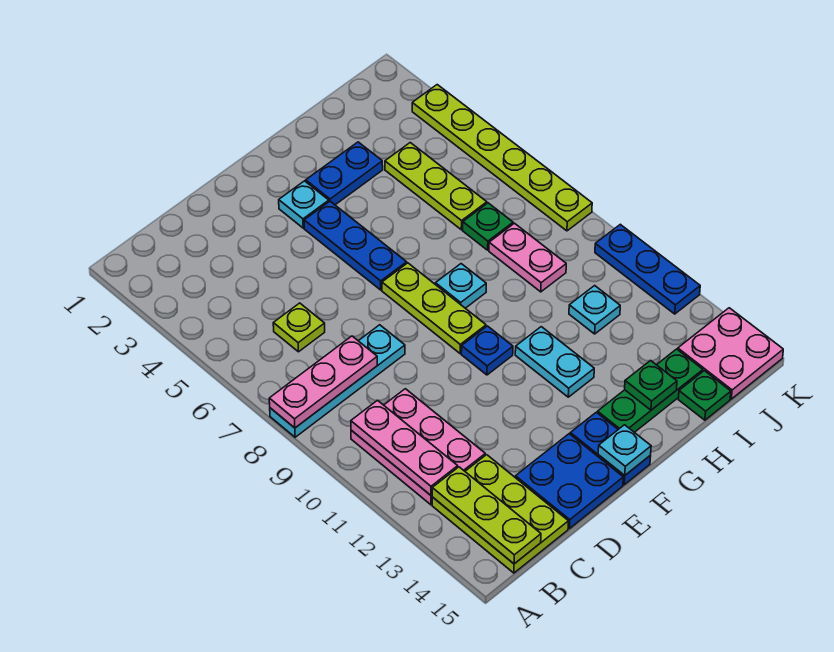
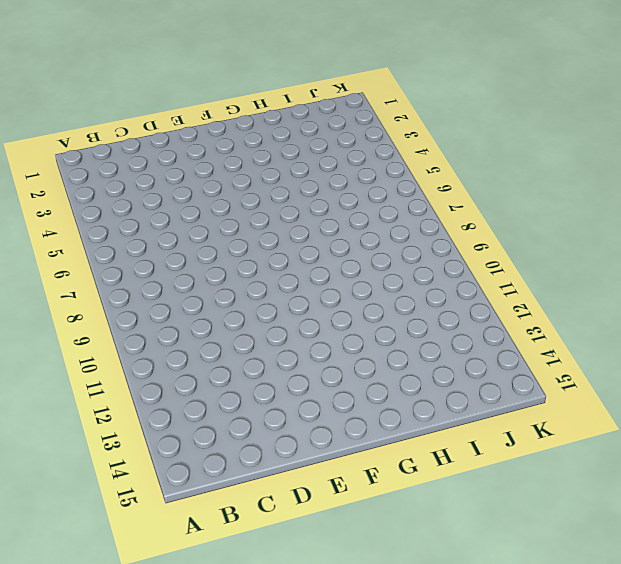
none -> cyan plate A8:D8 level 1
none -> pink plate B10:C12 level 1
none -> lime plate B13:C15 level 1

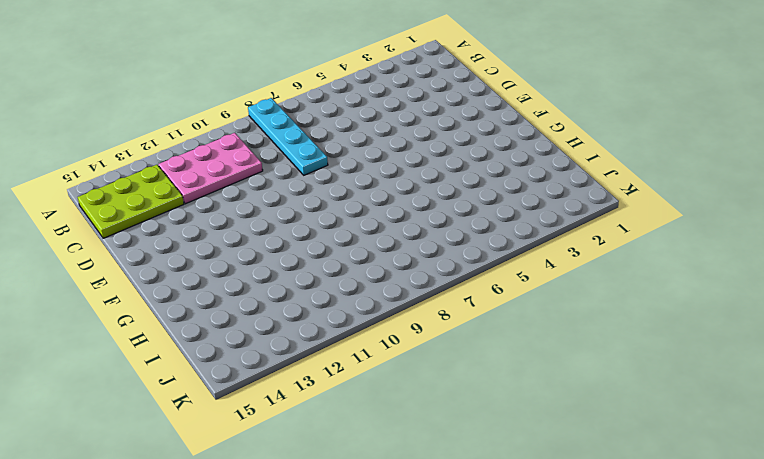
none -> lime plate C6 level 1
none -> blue plate D14:E15 level 1
none -> cyan plate F3 level 1

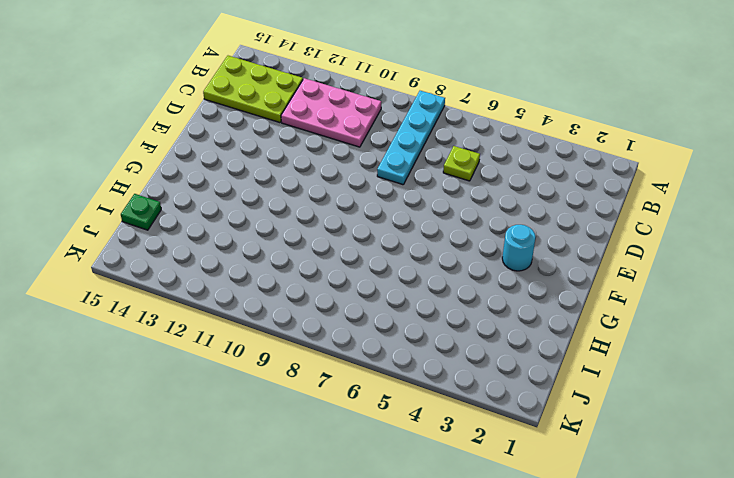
cyan round brick F3 level 1 -> cyan plate F3 level 1
none -> blue plate D14:E15 level 1
none -> blue plate F4:F6 level 1
none -> lime plate F7:F9 level 1

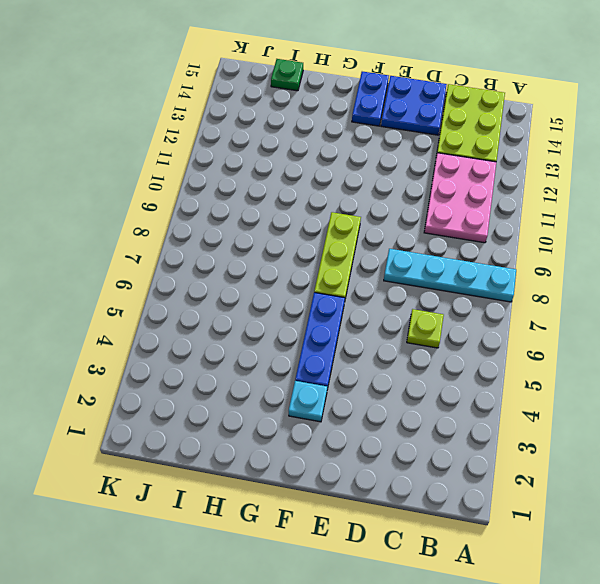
none -> blue plate F10 level 1
none -> blue plate G3:H3 level 1
none -> cyan plate G8 level 1

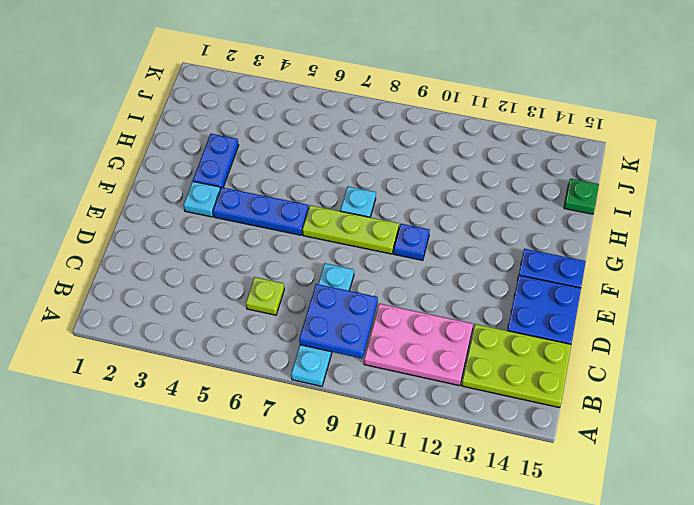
blue plate B8:C9 level 2 -> pink plate A8:C8 level 2
none -> cyan plate G11:G12 level 1
none -> green plate G14:I14 level 1
none -> lime plate I4:I6 level 1

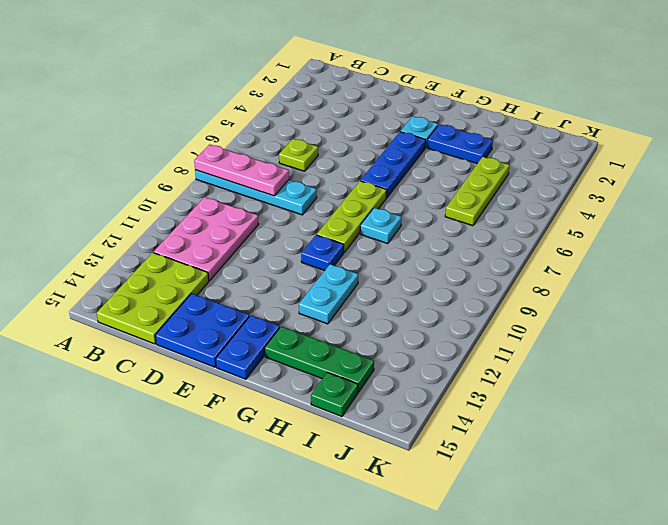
none -> green plate I7 level 1
none -> pink plate I8:I9 level 1
none -> cyan plate I11 level 1

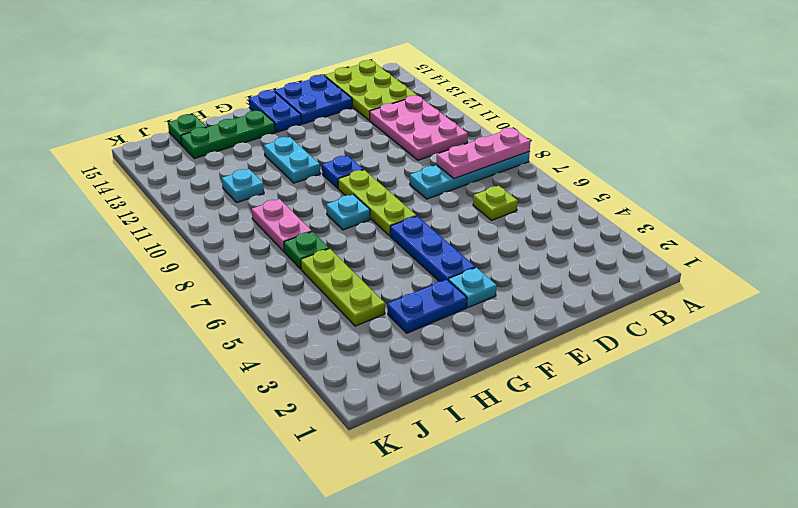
none -> pink plate J14:K15 level 1
none -> lime plate K3:K8 level 1
none -> blue plate K10:K12 level 1

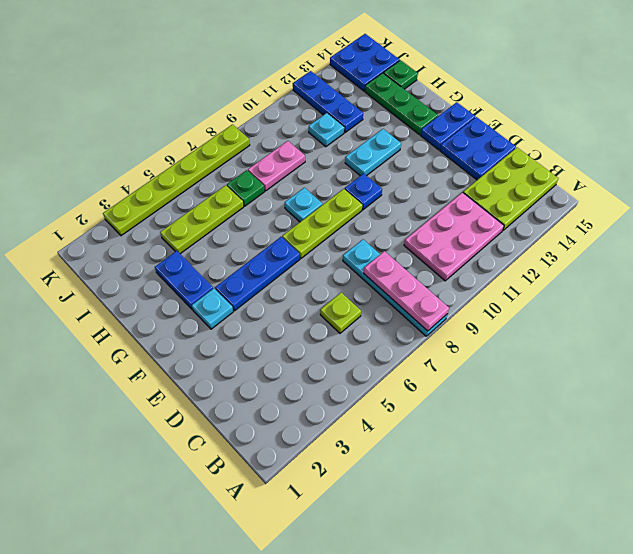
blue plate I12:K12 level 1 -> blue plate K10:K12 level 1
blue plate J14:K15 level 1 -> pink plate J14:K15 level 1
none -> pink plate B10:B12 level 2
none -> lime plate B13:B15 level 2
none -> cyan plate F15 level 2

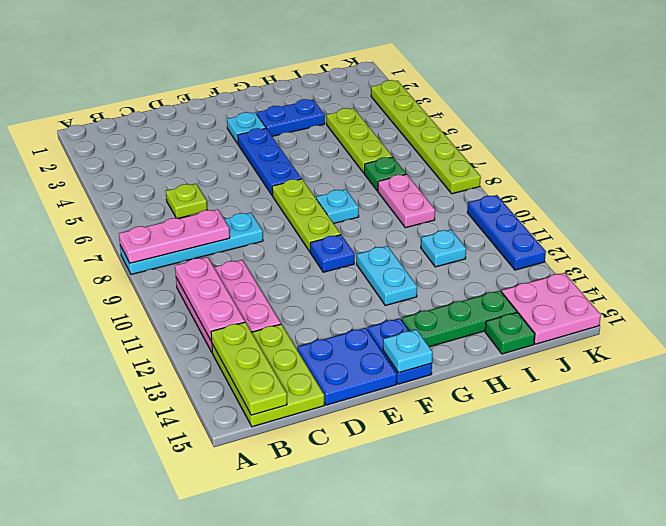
none -> green plate H14 level 2

